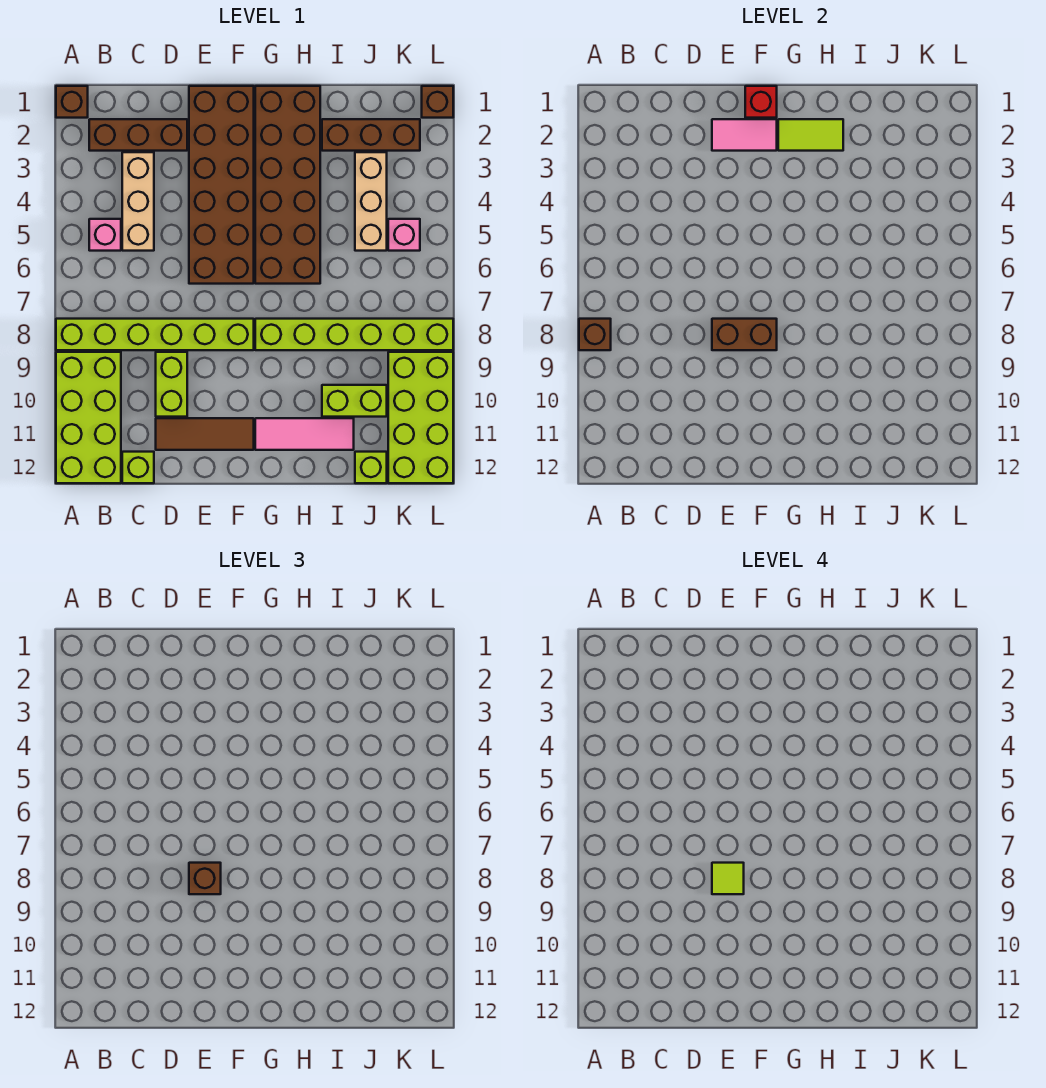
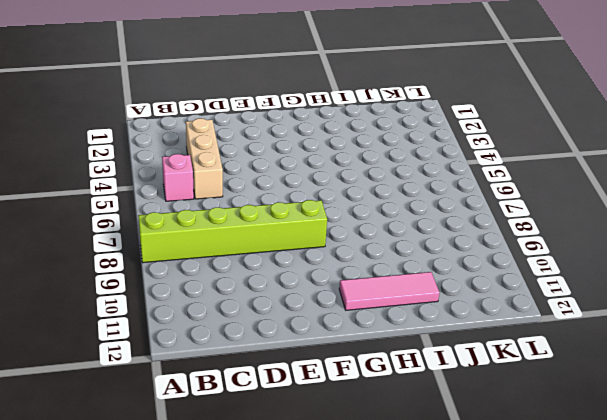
none -> brown brick A1 level 1
none -> lime brick A9:B12 level 1
none -> brown brick B2:D2 level 1

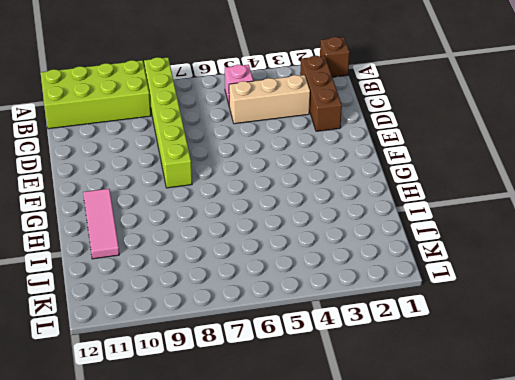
none -> lime brick C12 level 1
none -> lime brick D9:D10 level 1
none -> brown tile D11:F11 level 1

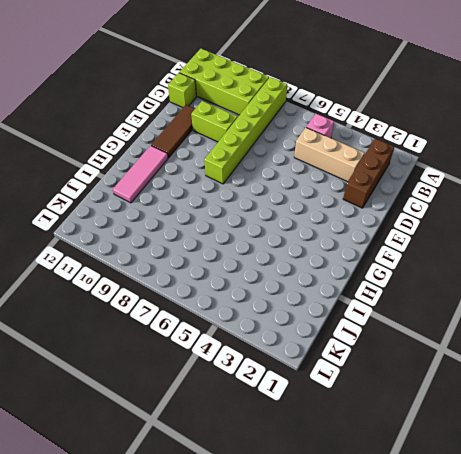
none -> brown brick A1 level 1
none -> brown brick E1:F6 level 1
none -> brown brick G1:H6 level 1

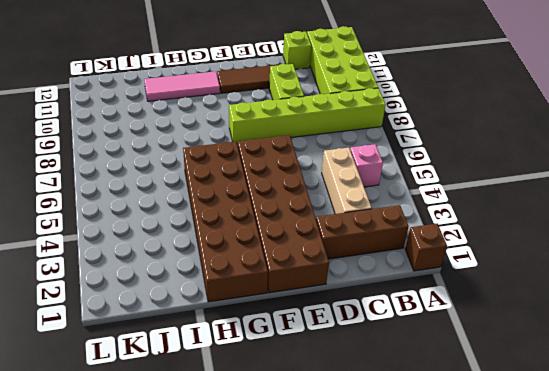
none -> lime brick G8:L8 level 1
none -> brown brick I2:K2 level 1
none -> lime brick I10:J10 level 1

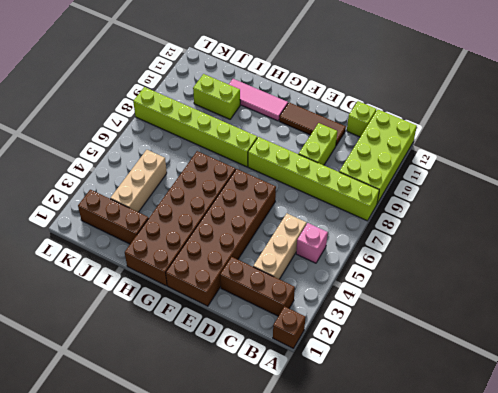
none -> lime brick J12 level 1
none -> pink brick K5 level 1
none -> lime brick K9:L12 level 1

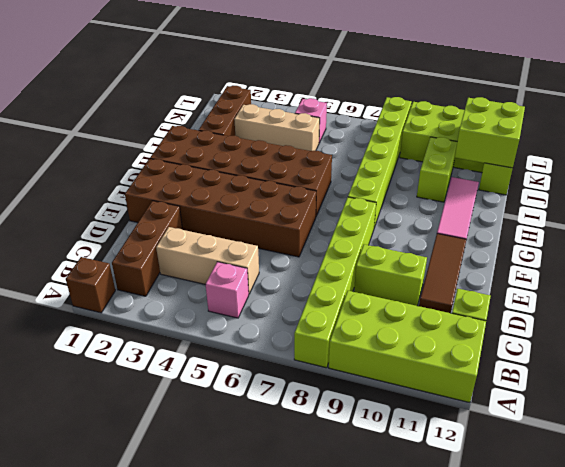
lime brick J11:K12 level 2 -> none
none -> brown brick L1 level 1
none -> brown brick A8 level 2
none -> pink tile E2:F2 level 2

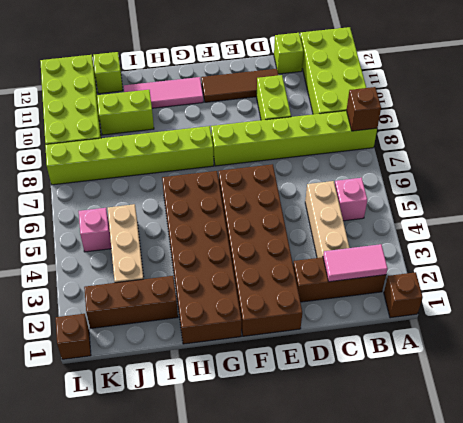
pink tile B2:C2 level 2 -> pink tile E2:F2 level 2
none -> brown brick E8:F8 level 2
none -> red brick F1 level 2
none -> lime tile G2:H2 level 2

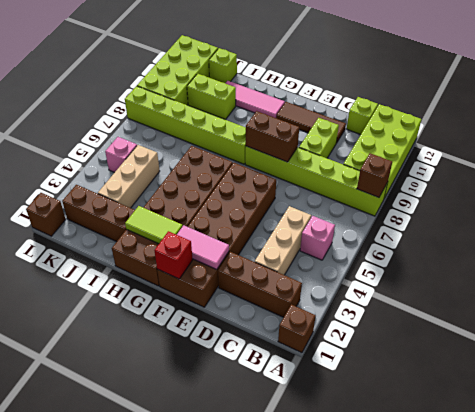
none -> brown brick E8 level 3
none -> lime tile E8 level 4

